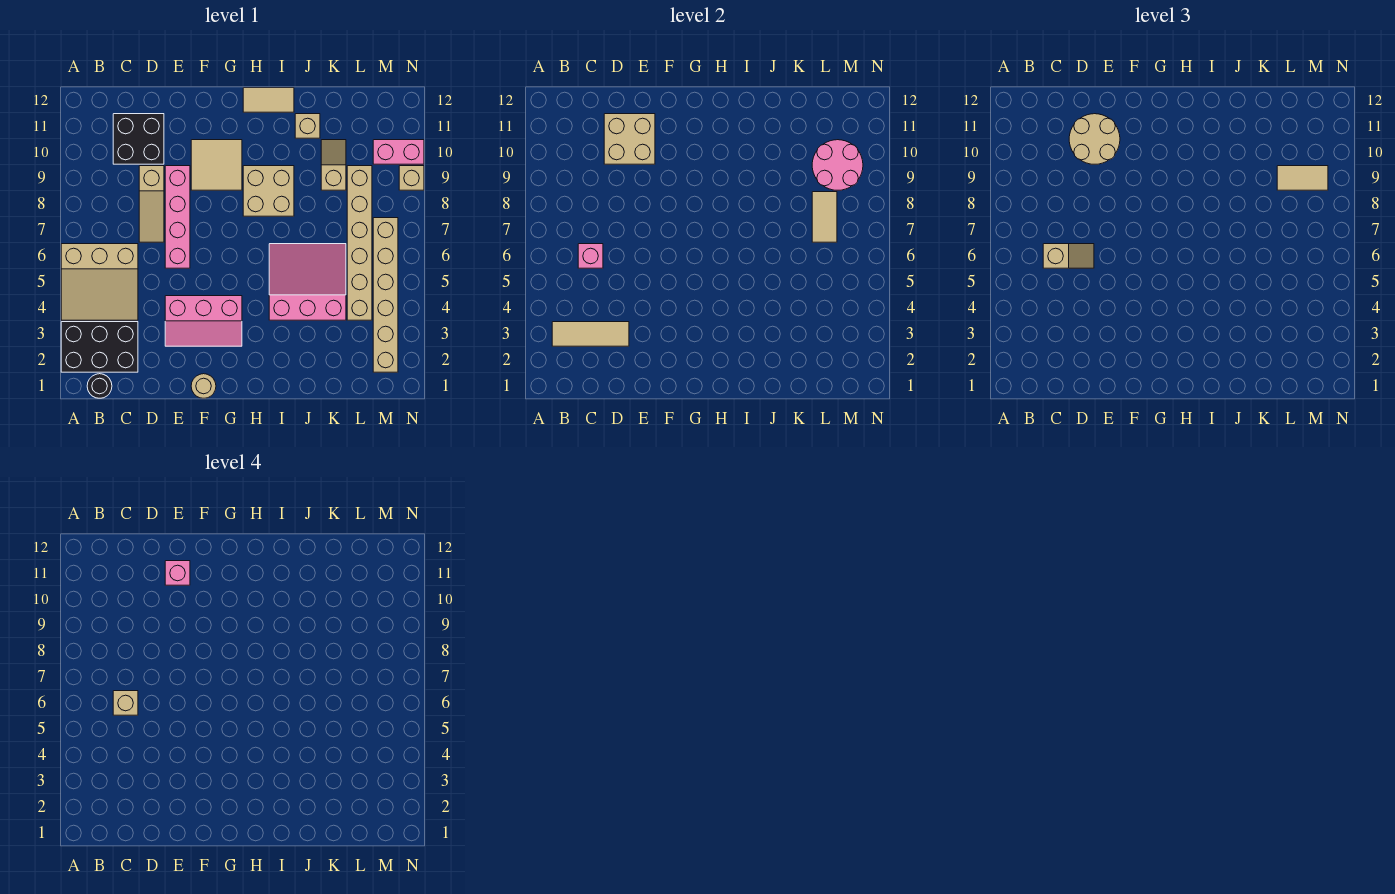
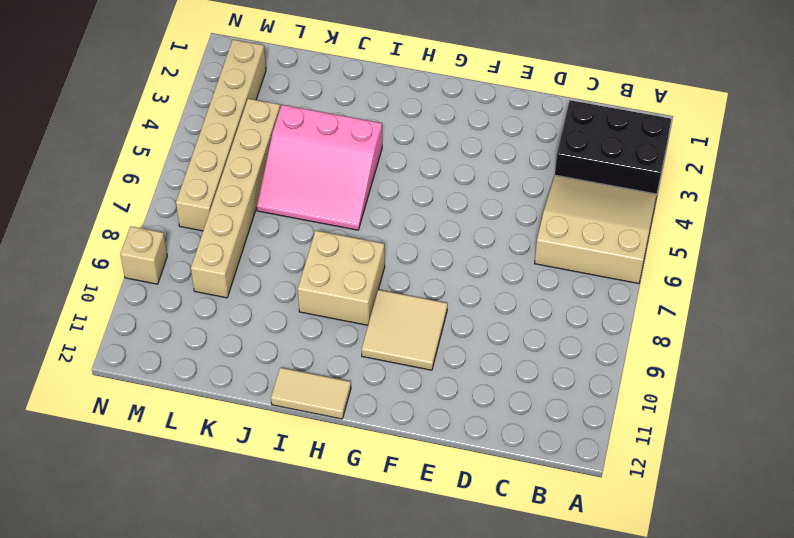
none -> black round brick B1 level 1
none -> black brick C10:D11 level 1
none -> tan slope D7:D9 level 1 top 9

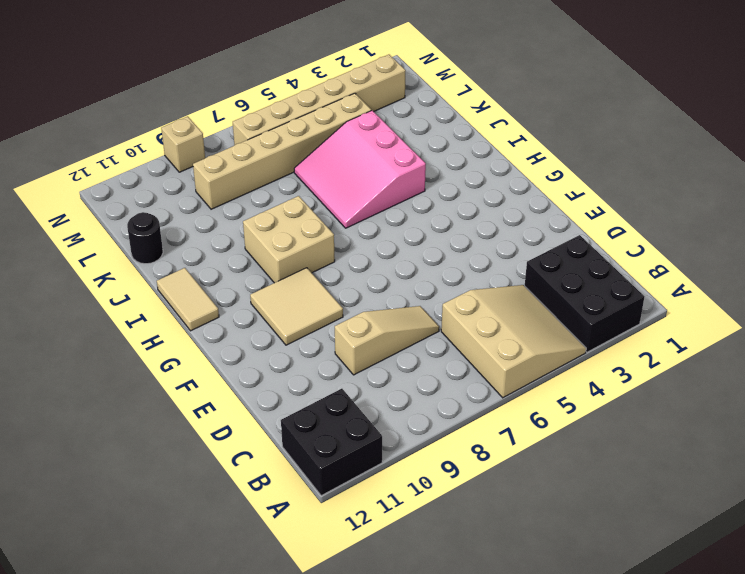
black brick A11:B12 level 1 -> black brick C10:D11 level 1
black round brick K12 level 1 -> black round brick B1 level 1
none -> pink slope E3:G4 level 1 top 4
none -> pink brick E6:E9 level 1
none -> tan round brick F1 level 1

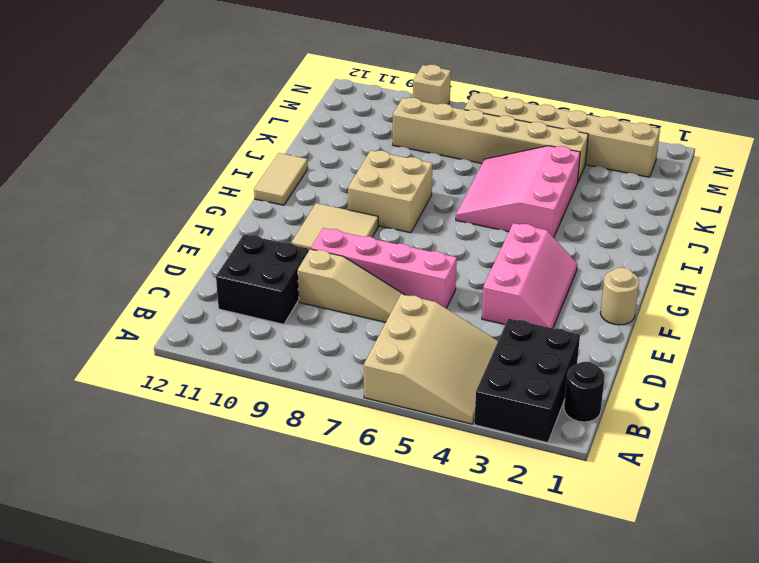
none -> tan brick J11 level 1
none -> tan slope K9:K10 level 1 top 9
none -> pink brick M10:N10 level 1

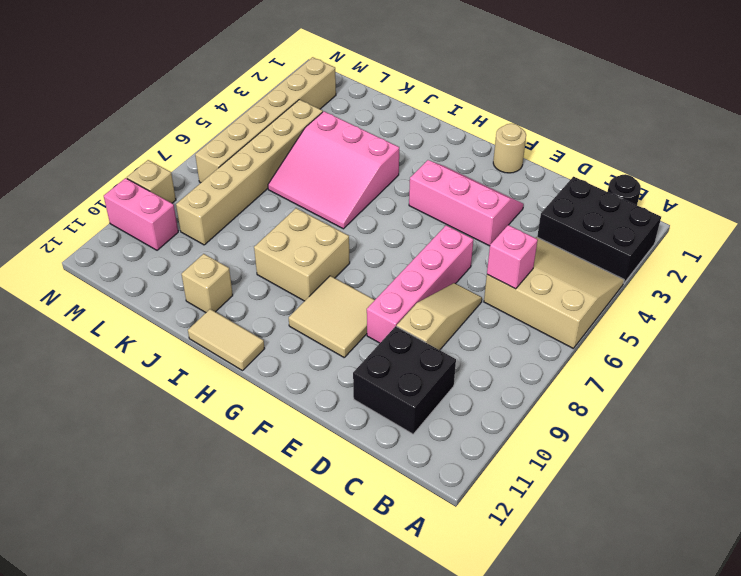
none -> tan slope K9:K10 level 1 top 9
none -> tan tile B3:D3 level 2
none -> tan brick D10:E11 level 2

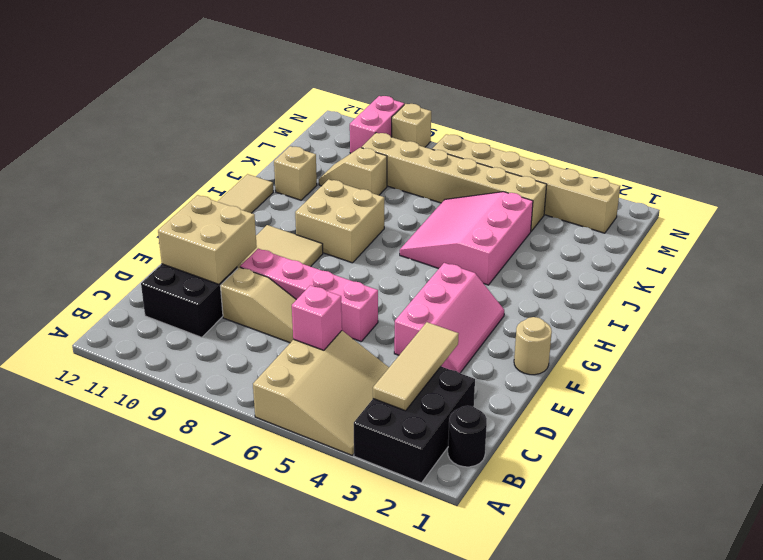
none -> tan tile L7:L8 level 2
none -> pink round brick L9:M10 level 2
none -> tan slope C6:D6 level 3 top C

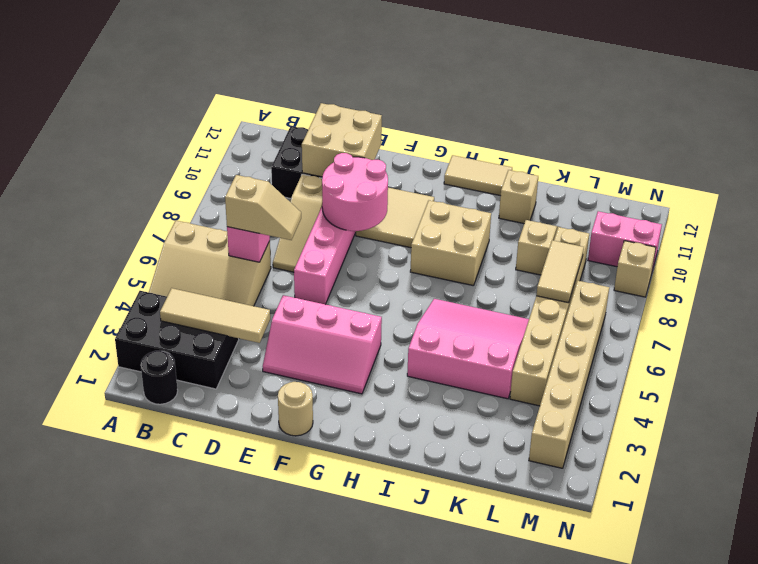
pink round brick E8:F9 level 2 -> pink round brick L9:M10 level 2
none -> tan round brick D10:E11 level 3
none -> tan tile L9:M9 level 3
none -> tan brick C6 level 4

